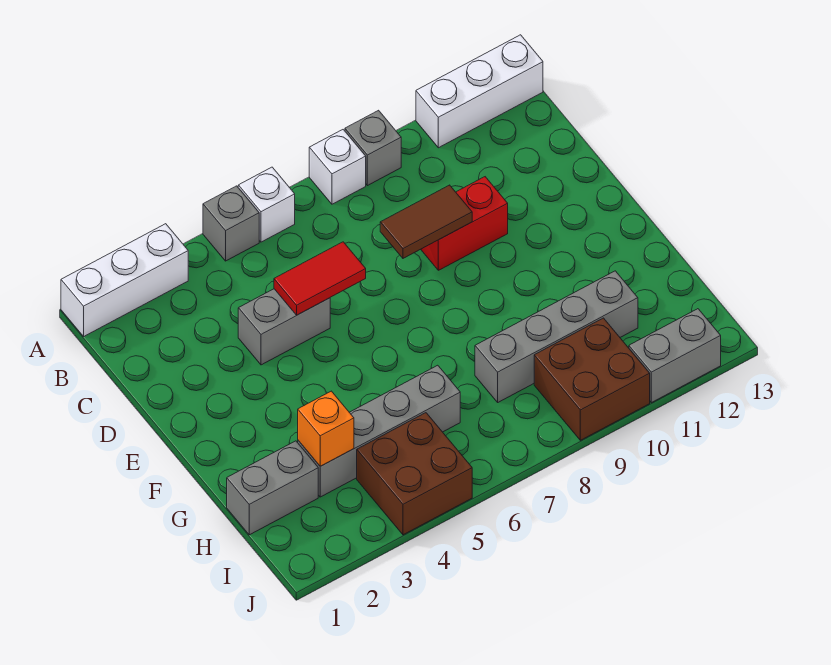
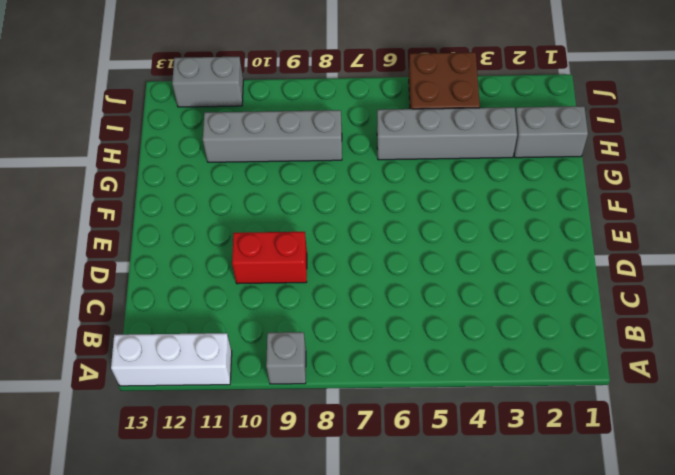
none -> white brick A1:A3 level 1
none -> grey brick A5 level 1
none -> white brick A6 level 1

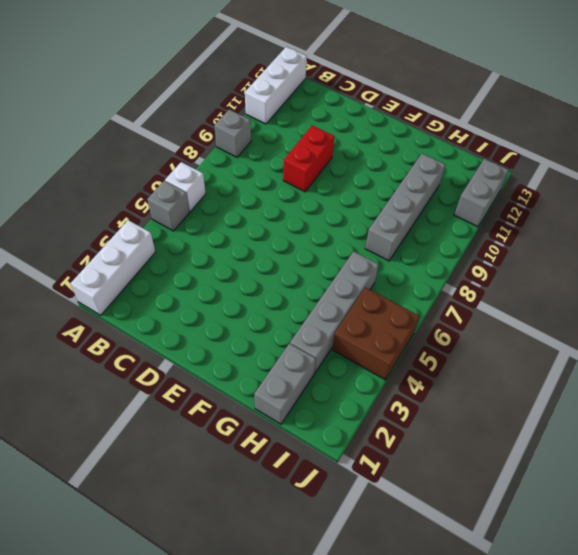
none -> white brick A8 level 1
none -> grey brick D4:D5 level 1
none -> brown brick I9:J10 level 1

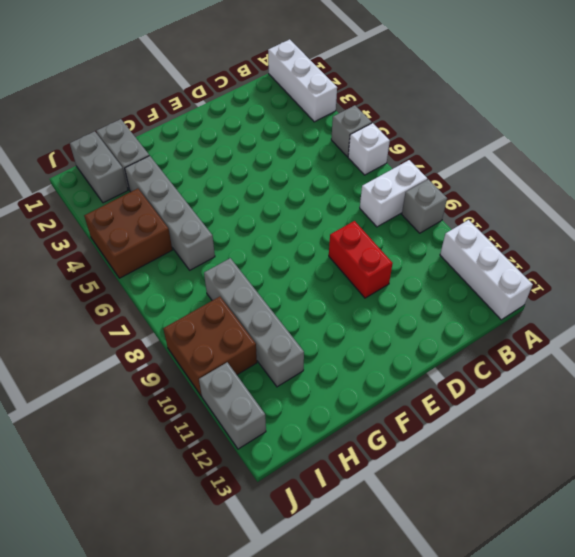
white brick A8:B8 level 1 -> white brick A8 level 1
grey brick I1:I2 level 1 -> grey brick D4:D5 level 1
none -> red tile D5:D6 level 2
none -> brown tile D8:D9 level 2
none -> orange brick H3 level 2

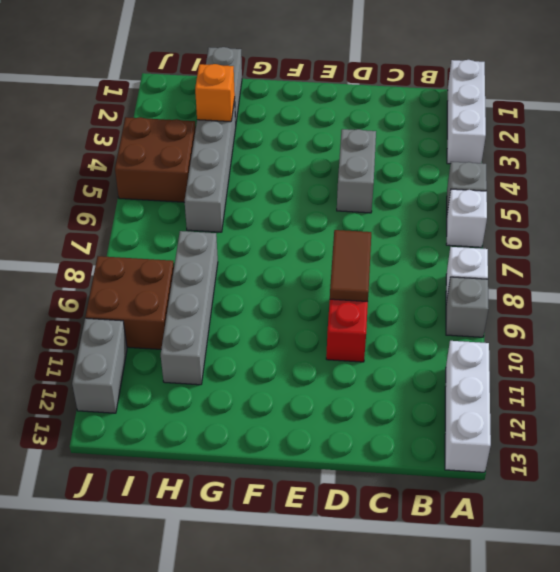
none -> red tile D5:D6 level 2

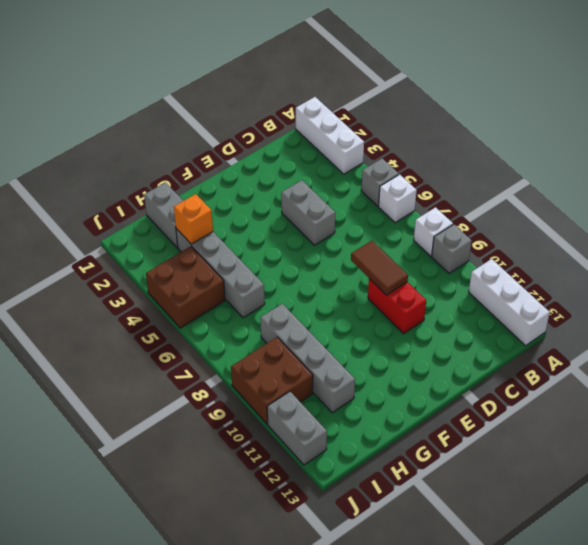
none -> red tile D5:D6 level 2

